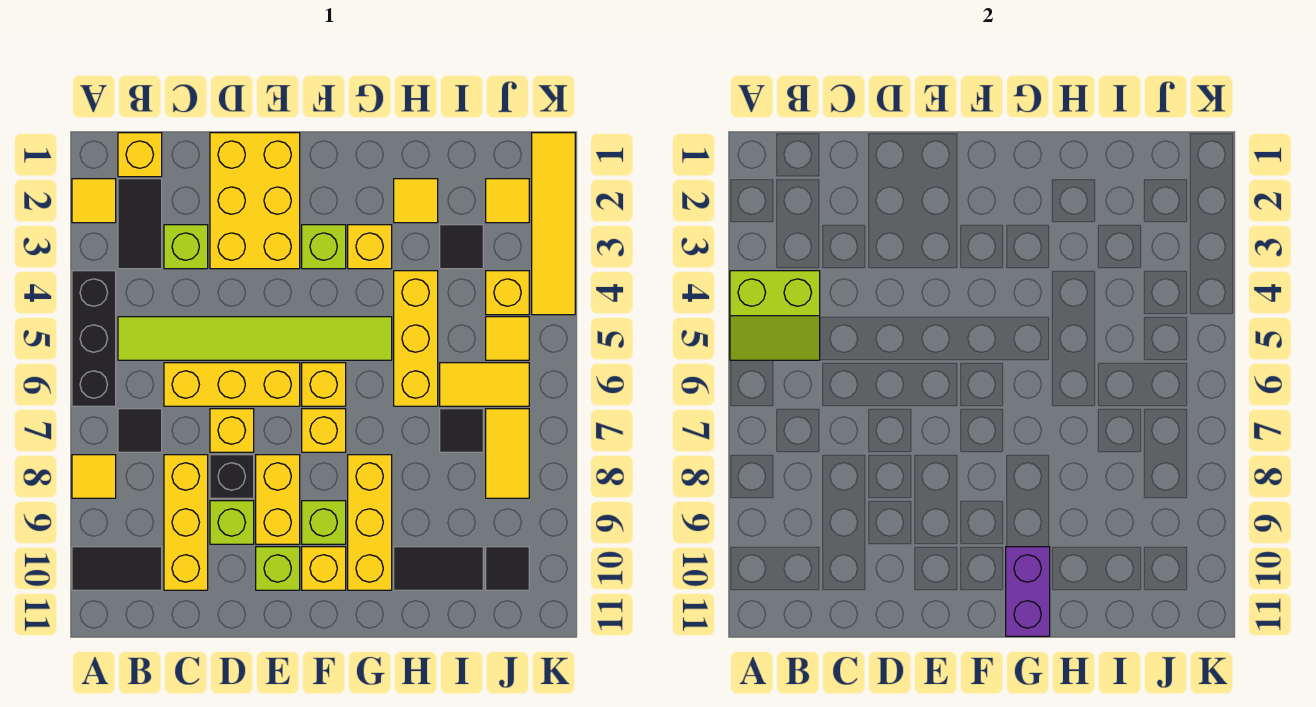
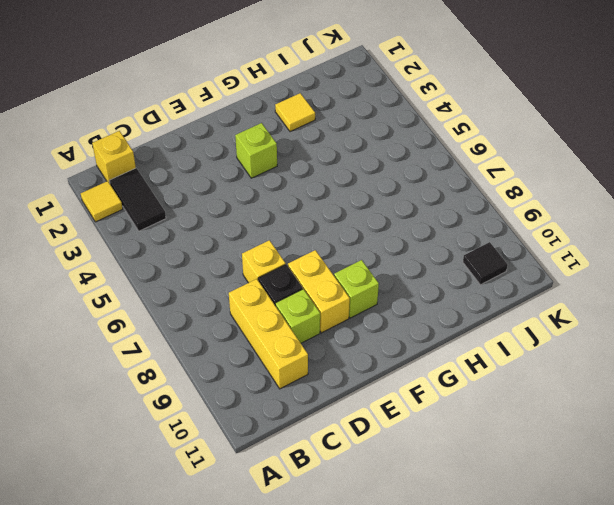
none -> black brick A4:A6 level 1
none -> yellow tile A8 level 1
none -> black tile A10:B10 level 1
none -> lime tile B5:G5 level 1

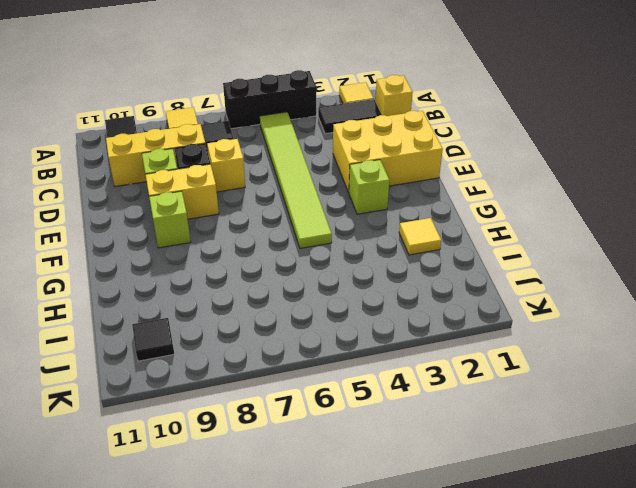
none -> lime brick C3 level 1
none -> yellow brick C6:E6 level 1
none -> lime brick E10 level 1
none -> yellow brick F6 level 1

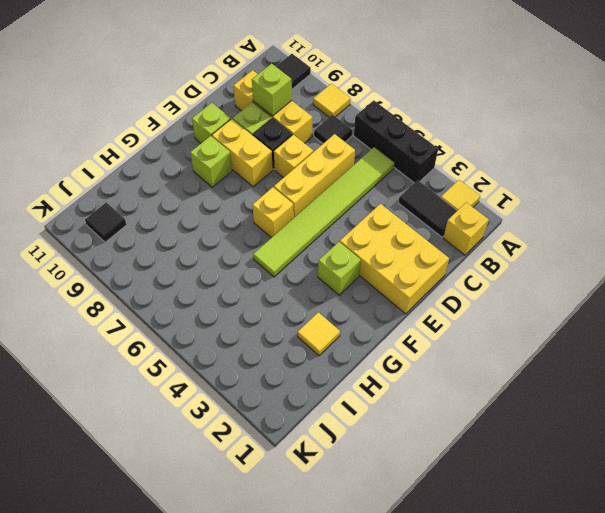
lime brick C9 level 2 -> lime brick C3 level 1
none -> yellow brick F7 level 1
none -> yellow brick F10 level 1
none -> yellow brick G3 level 1
none -> yellow brick G8:G10 level 1

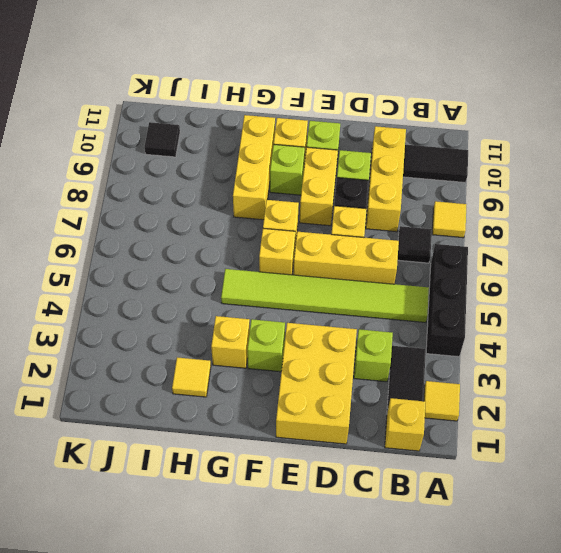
none -> yellow brick H4:H6 level 1
none -> black tile H10:I10 level 1
none -> black tile I3 level 1
none -> yellow tile I6:J6 level 1

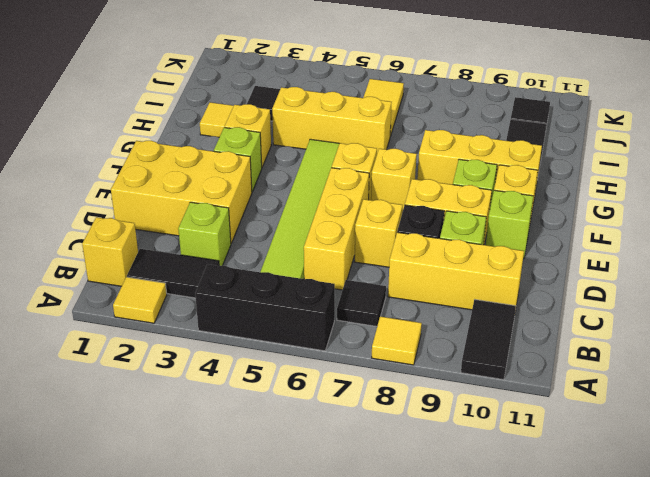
none -> black tile I7 level 1
none -> yellow tile J2 level 1
none -> yellow brick J4 level 1
none -> yellow tile J5 level 1

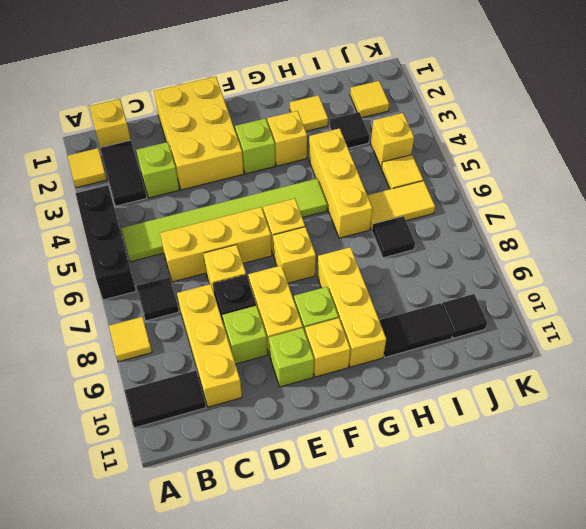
none -> yellow tile J7:J8 level 1
none -> yellow tile K1:K4 level 1
none -> lime slope A4:B5 level 2 top 4
none -> purple brick G10:G11 level 2

